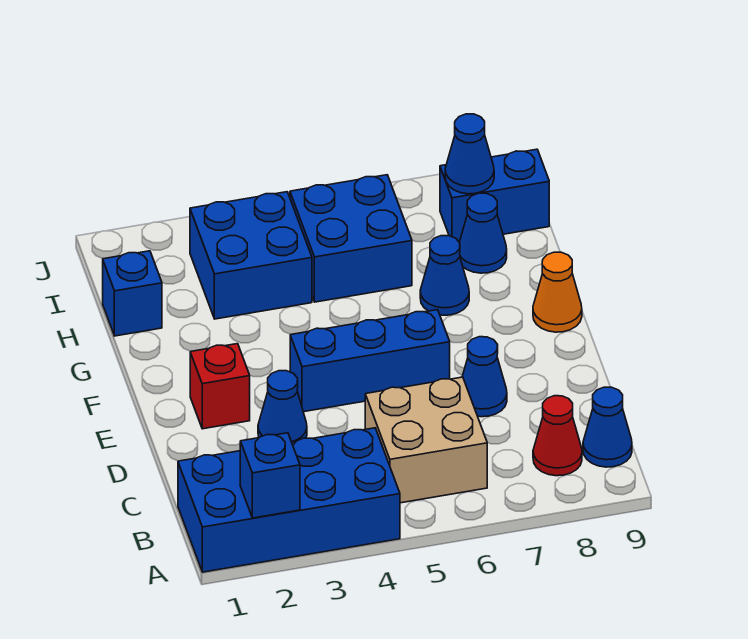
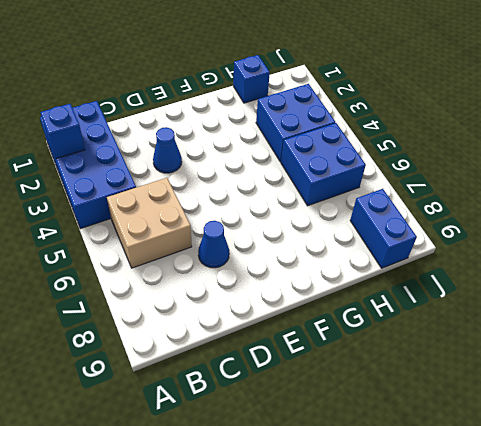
none -> red cone B8 level 1
none -> blue cone B9 level 1
none -> red brick E2 level 1

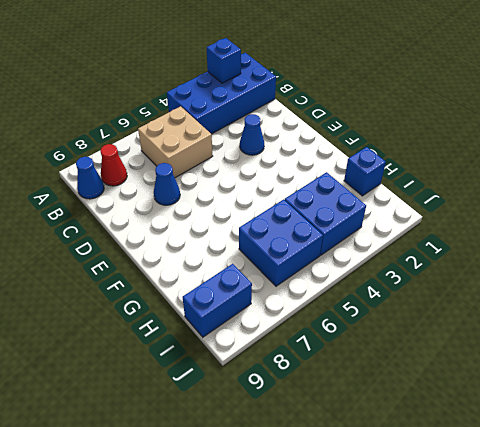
none -> red brick E2 level 1
none -> blue brick E4:E6 level 1
none -> orange cone F9 level 1

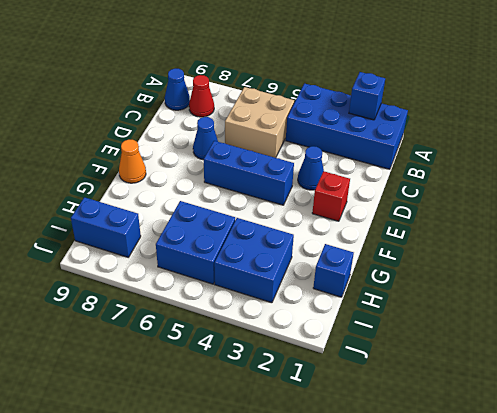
none -> blue cone G7 level 1
none -> blue cone H8 level 1
none -> blue cone I8 level 2

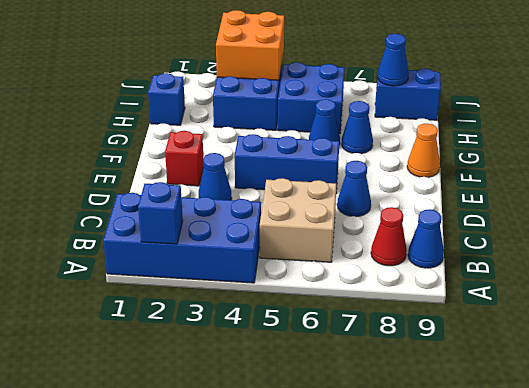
blue cone G6 level 1 -> blue cone H8 level 1
orange brick I3:J4 level 2 -> none

